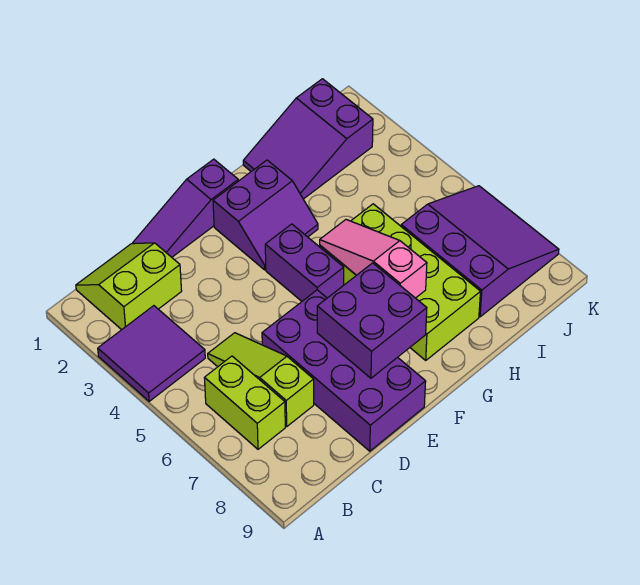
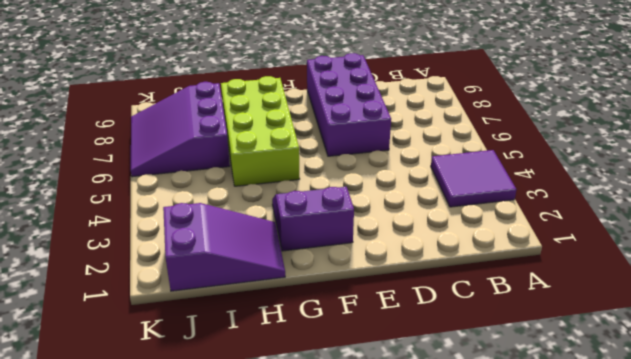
none -> lime slope B1:C2 level 1 top 2
none -> lime brick B6:B7 level 1
none -> lime slope C5:C7 level 1 top 7

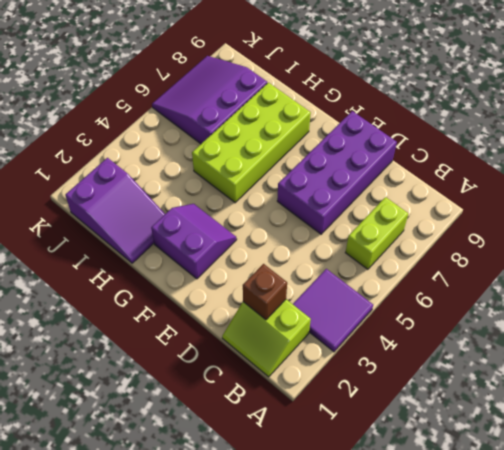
brown brick C2 level 2 -> none
none -> lime slope C5:C7 level 1 top 7
none -> purple slope D1:F1 level 1 top F
none -> purple brick F4:F5 level 1

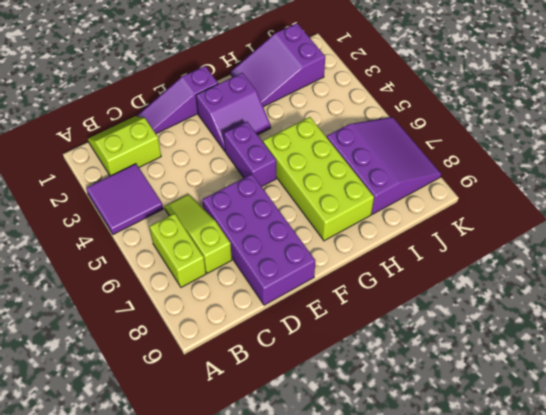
none -> purple brick E7:F8 level 2
none -> pink slope G5:G7 level 2 top 7

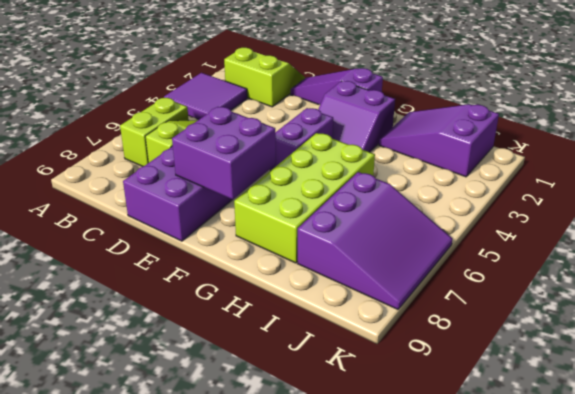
none -> pink slope G5:G7 level 2 top 7

